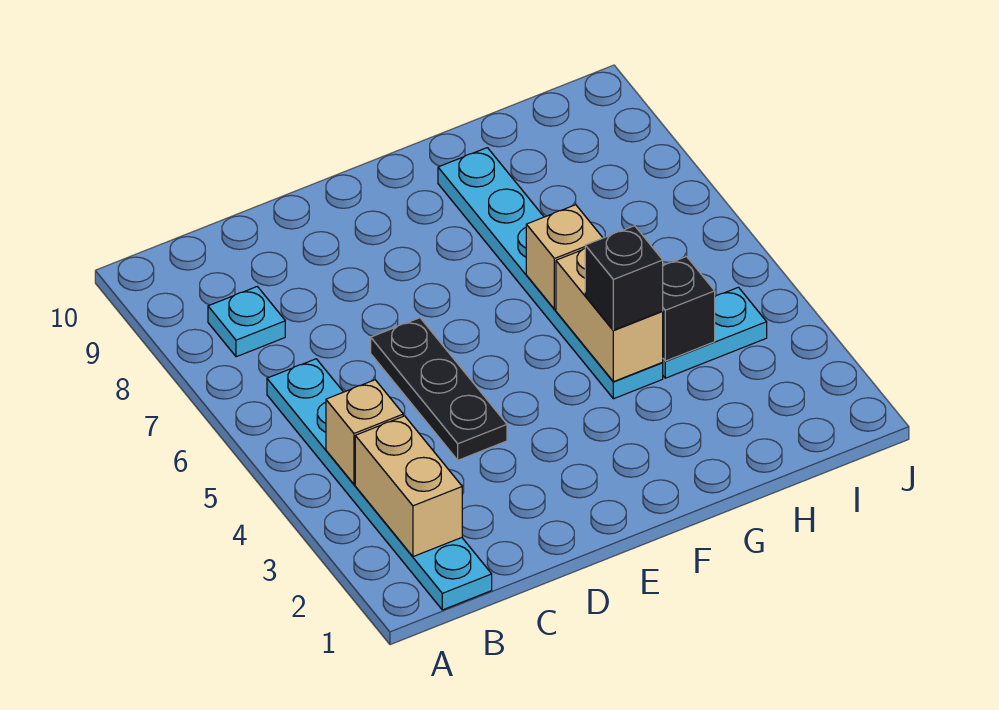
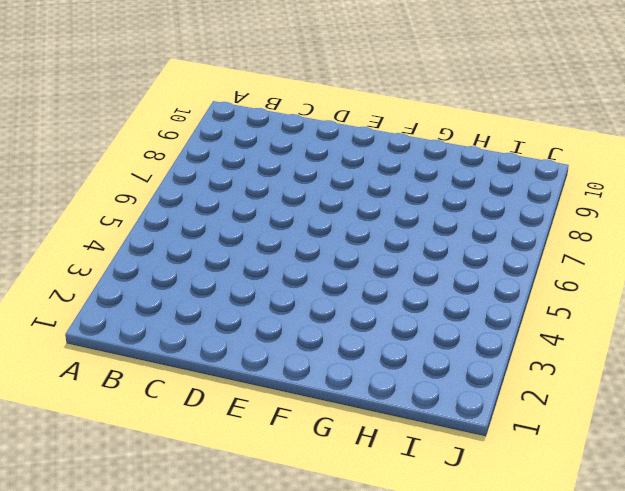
none -> cyan plate B1:B6 level 1
none -> cyan plate B8 level 1

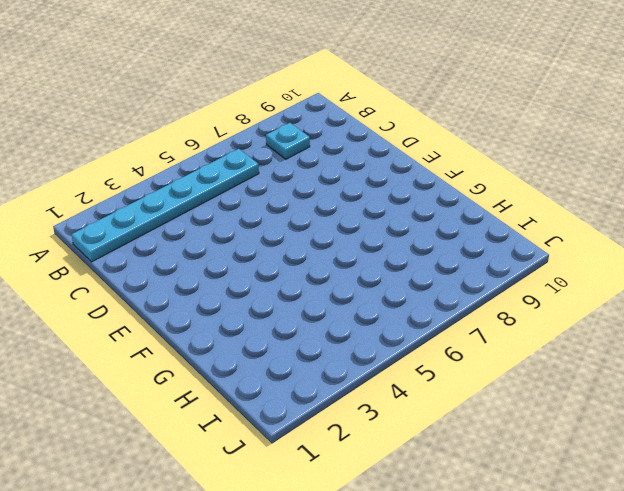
none -> black plate D4:D6 level 1
none -> cyan plate G4:G9 level 1

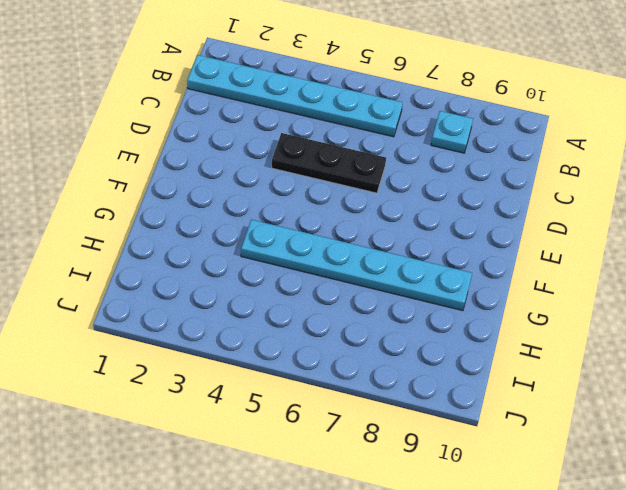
none -> cyan plate H4:I4 level 1
none -> tan brick B2:B3 level 2

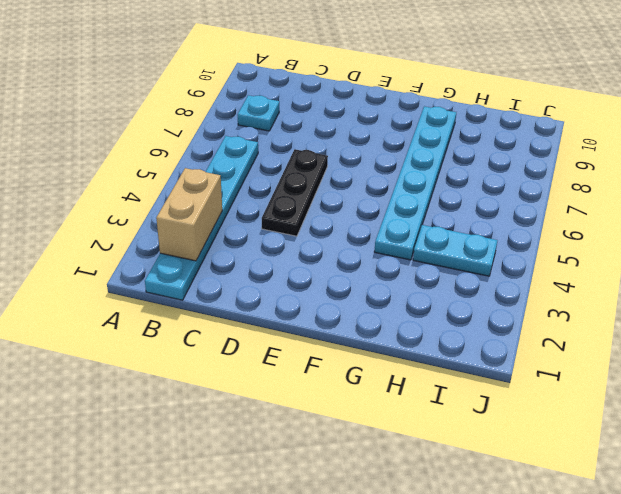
none -> tan brick B4 level 2
none -> tan brick G4:G5 level 2

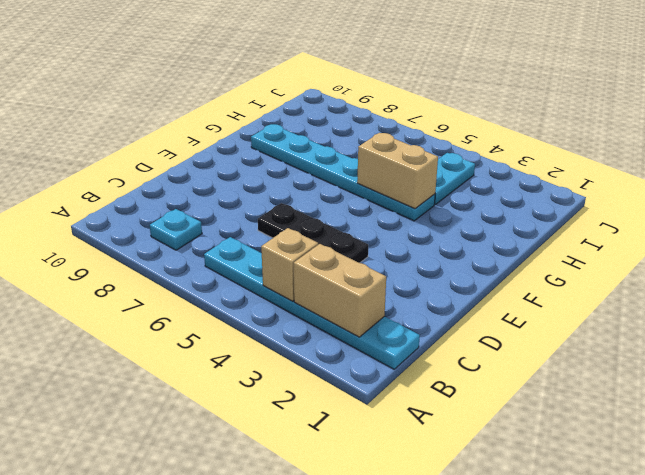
none -> tan brick G6 level 2
none -> black brick H4 level 2

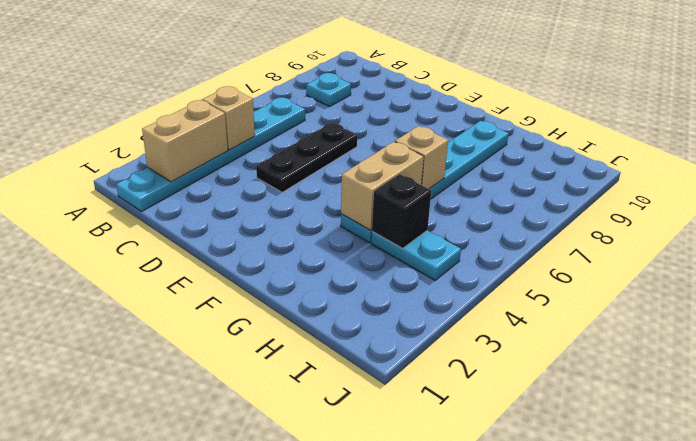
none -> black brick G4 level 3

